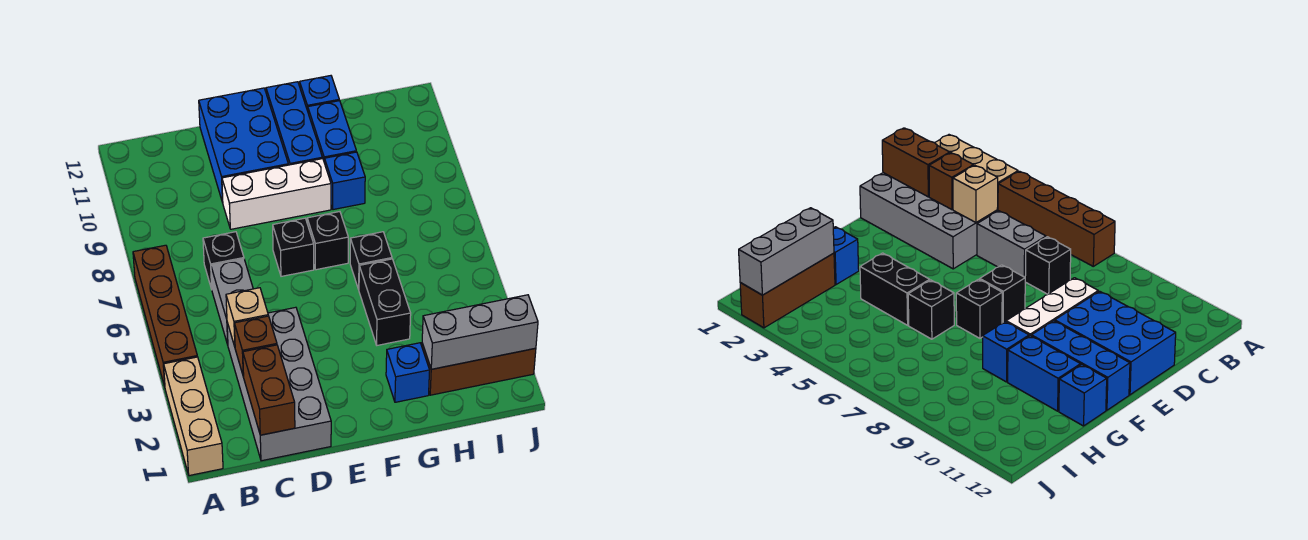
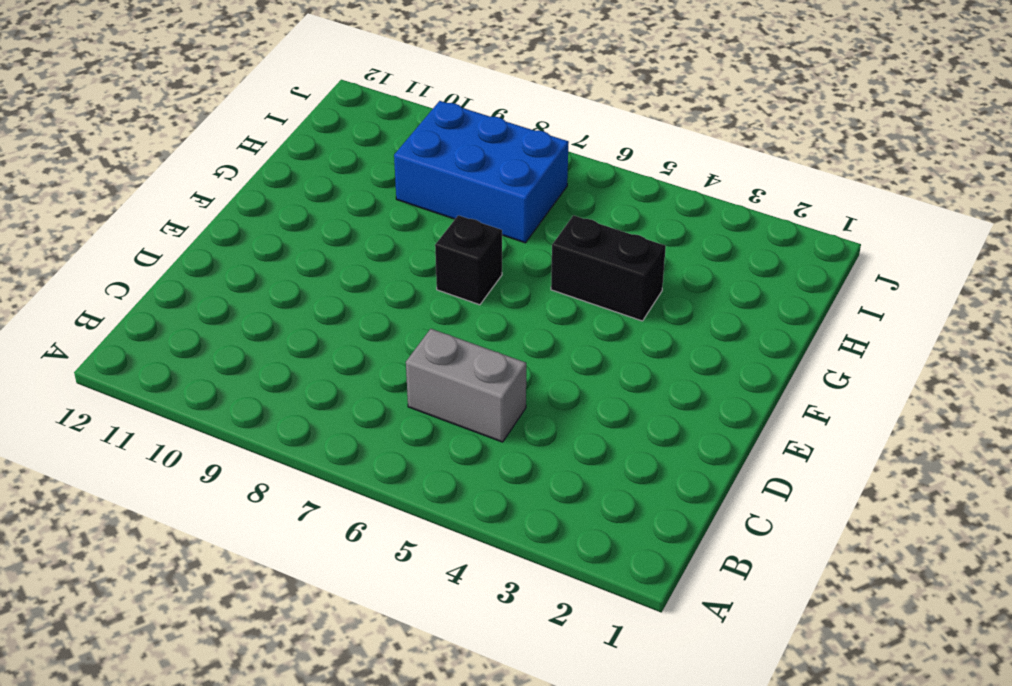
blue brick H7:I9 level 1 -> blue brick D10:E12 level 1
none -> tan brick A1:A3 level 1
none -> brown brick A4:A7 level 1
none -> grey brick C1:D4 level 1

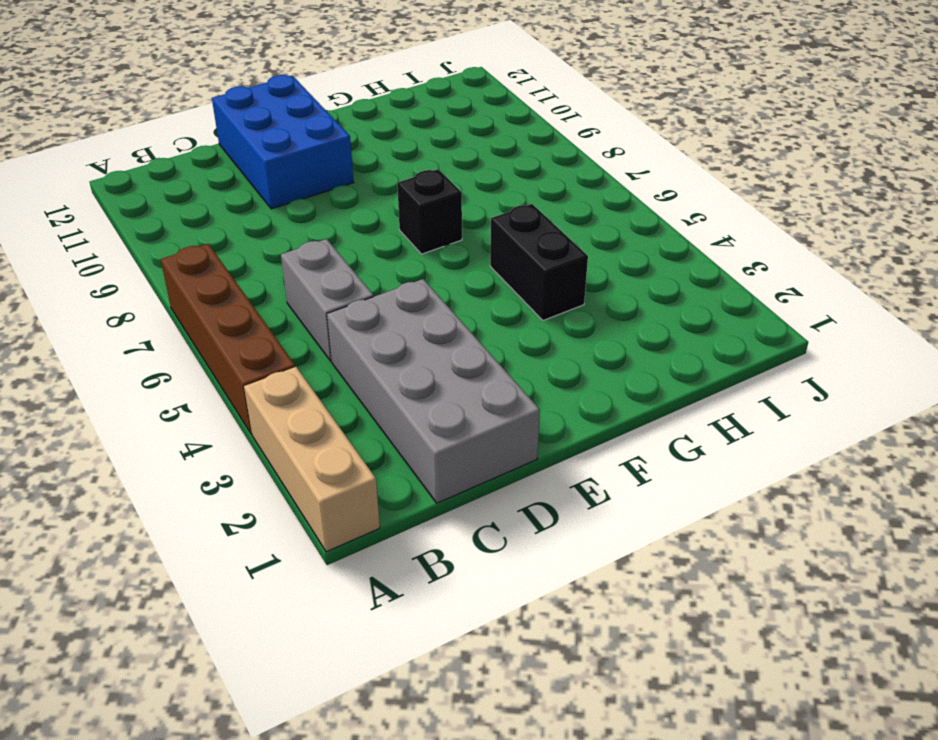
none -> black brick C7 level 1
none -> white brick D9:F9 level 1
none -> black brick E7 level 1

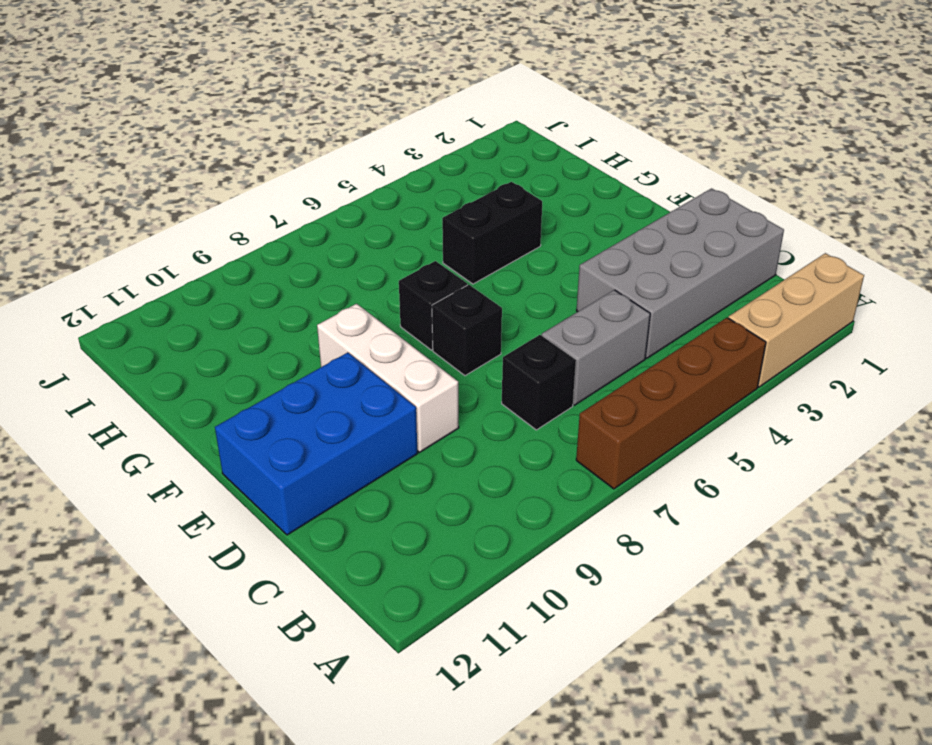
none -> blue brick F10:F12 level 1
none -> blue brick G2 level 1
none -> black brick G6 level 1

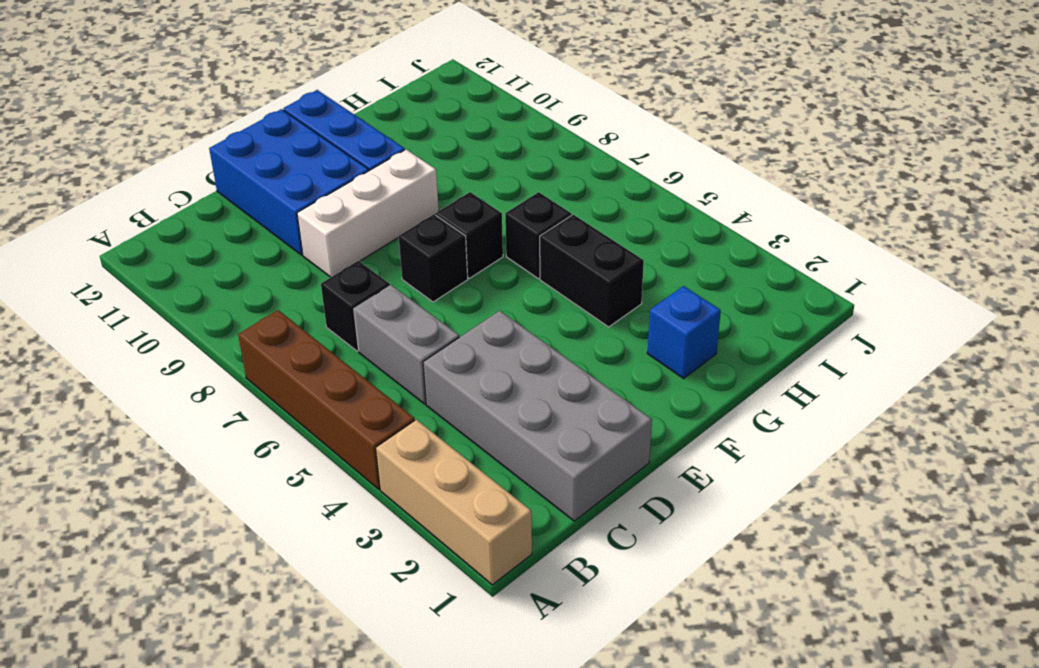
none -> blue brick G9 level 1
none -> blue brick G10:G11 level 1
none -> blue brick G12 level 1

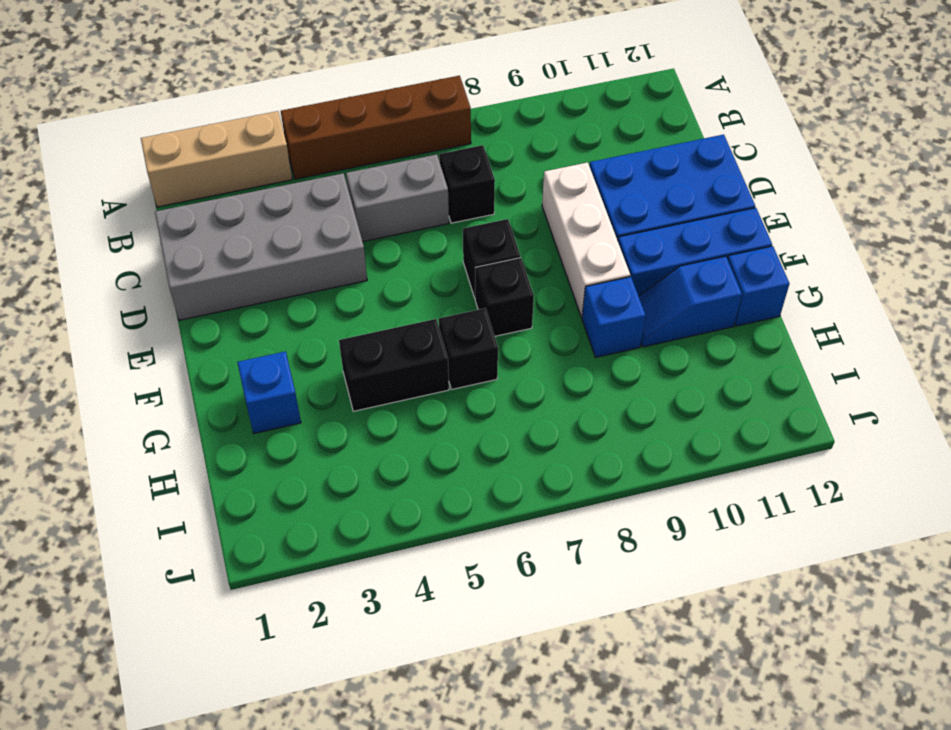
blue slope G10:G11 level 1 top 11 -> blue brick G10:G11 level 1
none -> brown brick H2:J2 level 1
none -> brown brick C1:C2 level 2
none -> brown brick C3 level 2

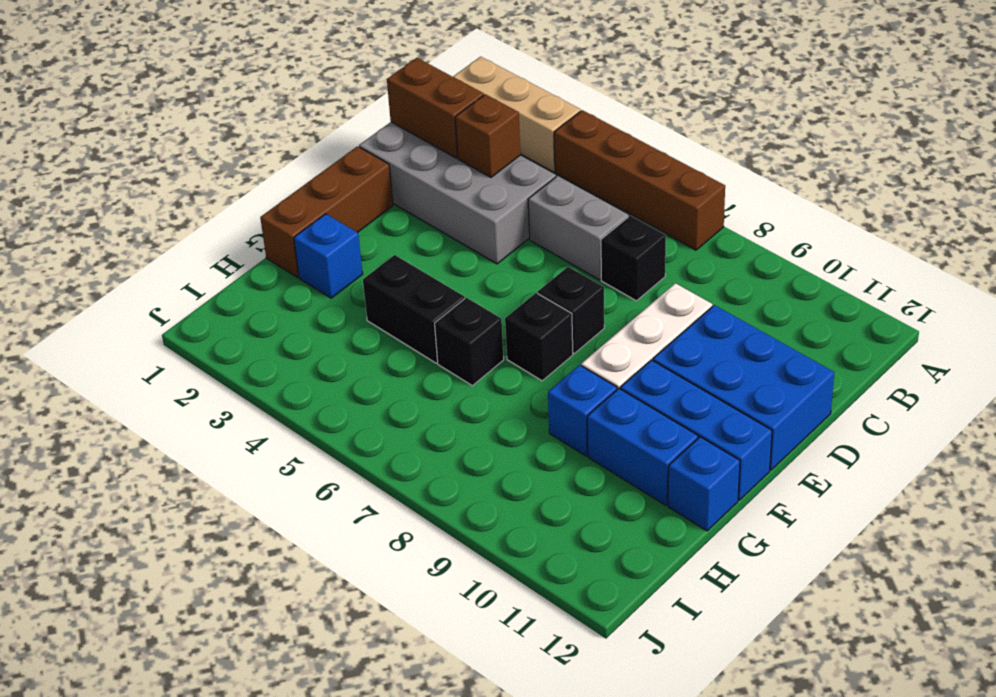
brown brick E1:G1 level 1 -> brown brick H2:J2 level 1
none -> tan brick C4 level 2
none -> grey brick H2:J2 level 2

